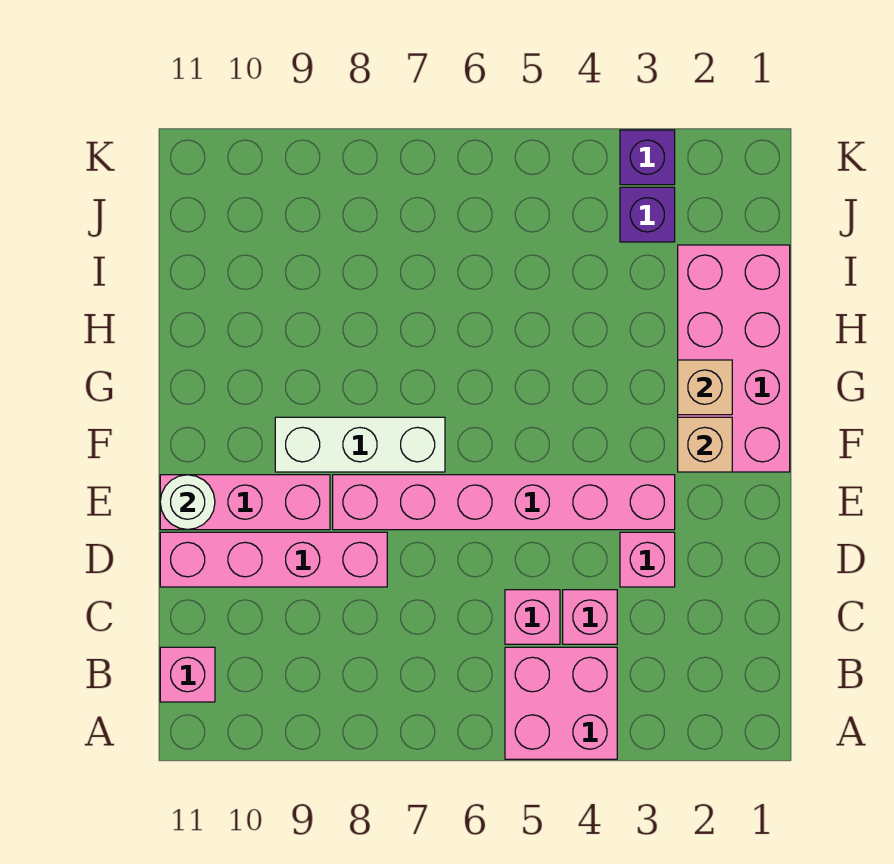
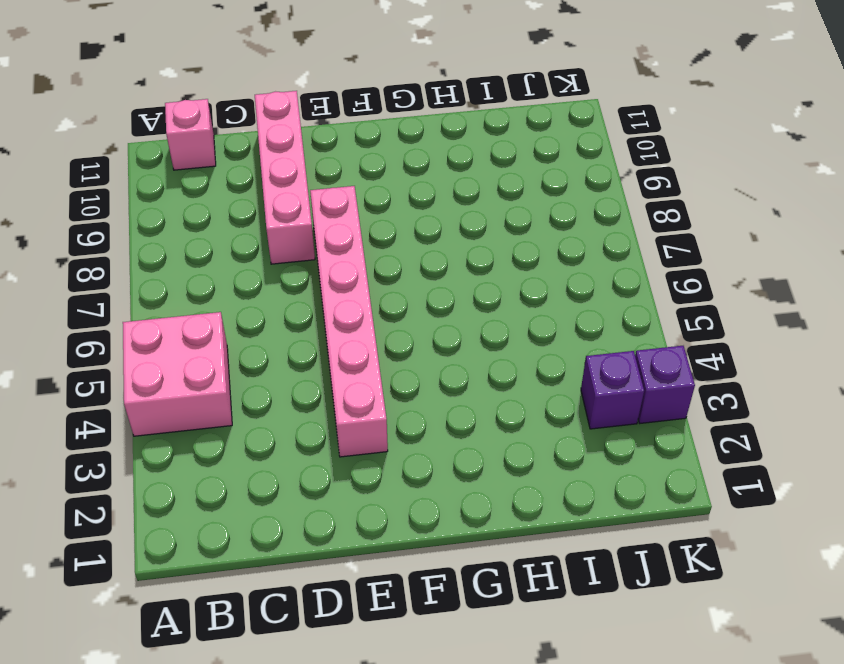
none -> pink brick C4 level 1
none -> pink brick C5 level 1
none -> pink brick D3 level 1

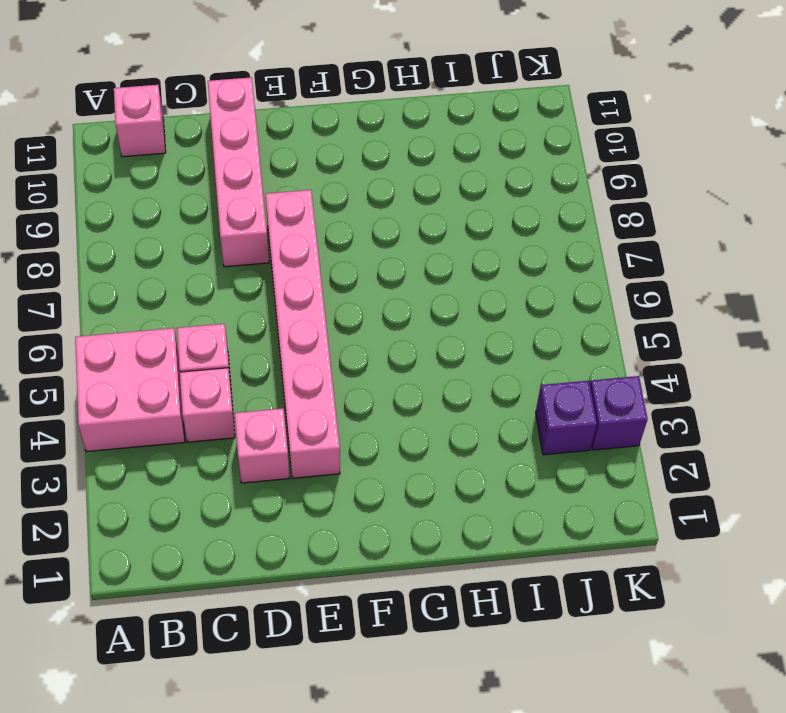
none -> pink brick E9:E11 level 1
none -> pink brick F1:I2 level 1
none -> white brick F7:F9 level 1

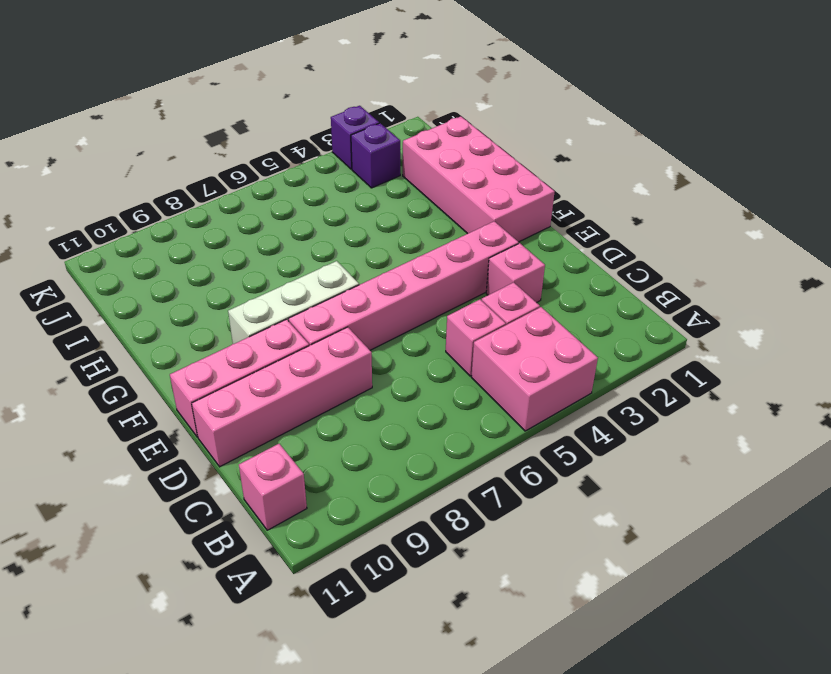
none -> white round brick E11 level 2
none -> tan brick F2 level 2
none -> tan brick G2 level 2

